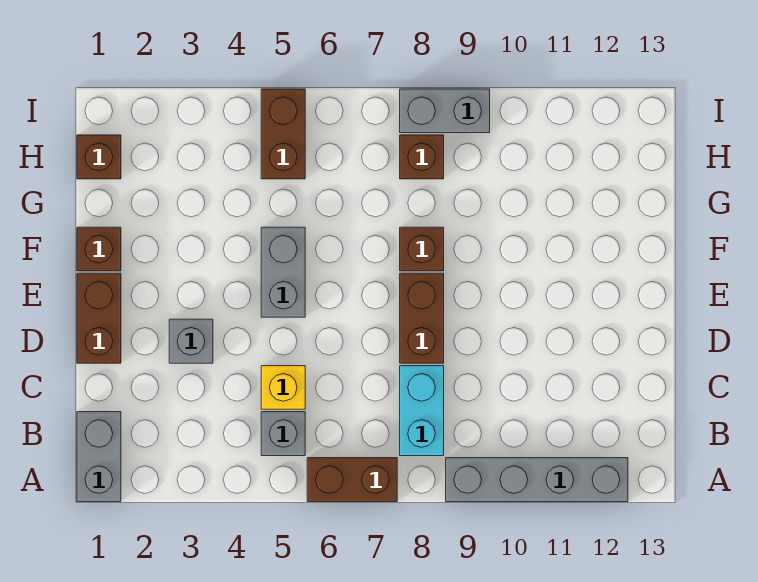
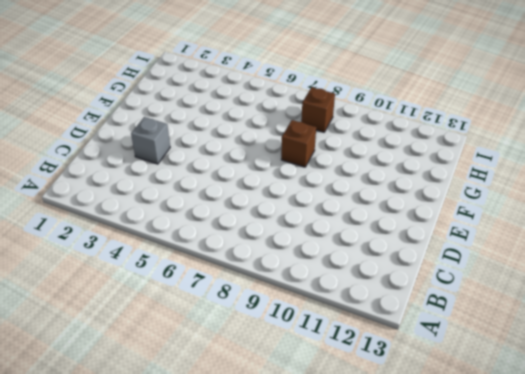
none -> grey brick A1:B1 level 1
none -> brown brick A6:A7 level 1
none -> grey brick A9:A12 level 1

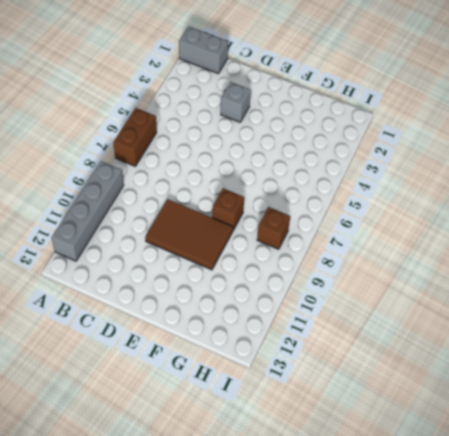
brown tile D9:F10 level 1 -> none
none -> grey brick B5 level 1
none -> cyan brick B8:C8 level 1
none -> yellow brick C5 level 1

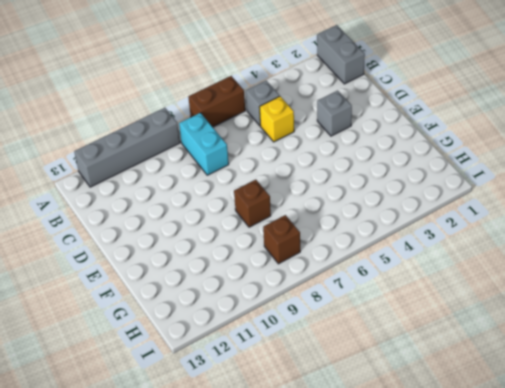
none -> brown brick D1:E1 level 1
none -> brown brick D8:E8 level 1
none -> grey brick E5:F5 level 1

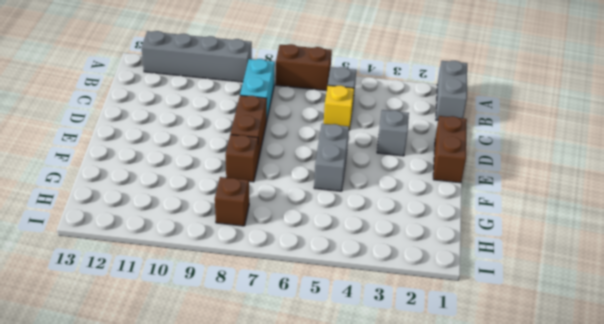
none -> brown brick F1 level 1
none -> brown brick H1 level 1
none -> brown brick H5:I5 level 1

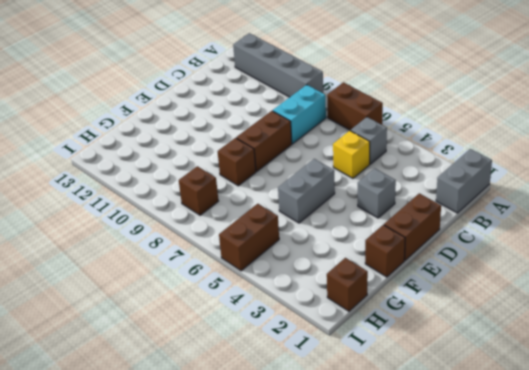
none -> grey brick I8:I9 level 1

